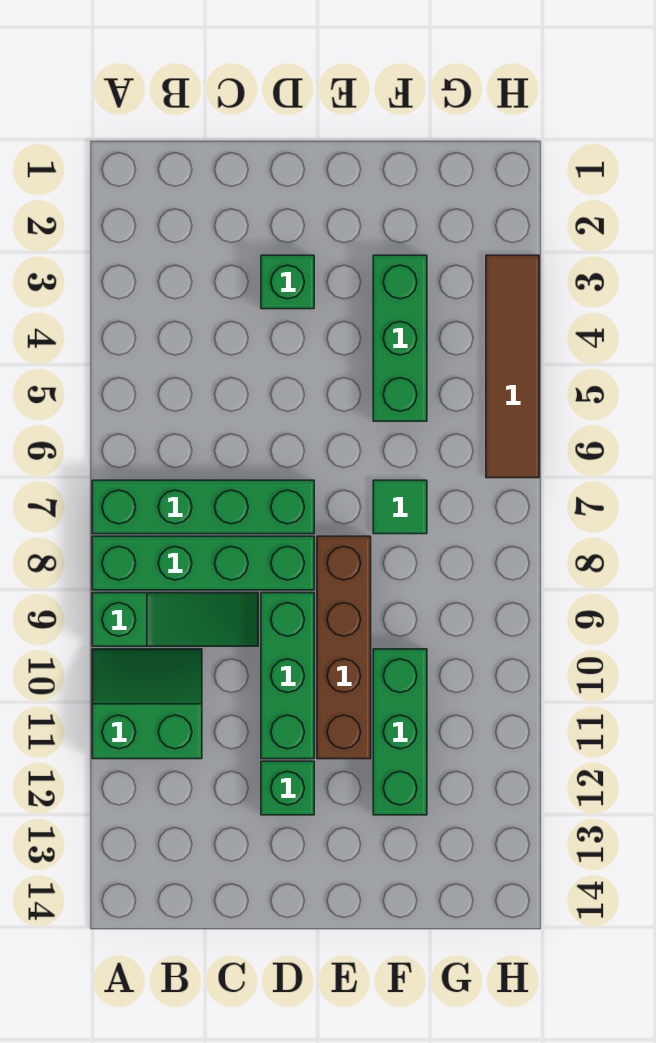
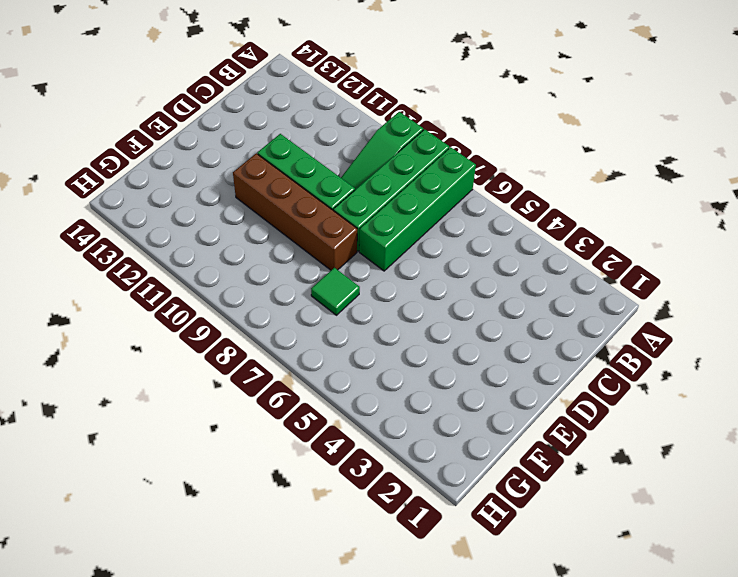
none -> green slope A10:B11 level 1 top 11
none -> green brick D3 level 1
none -> green brick D12 level 1

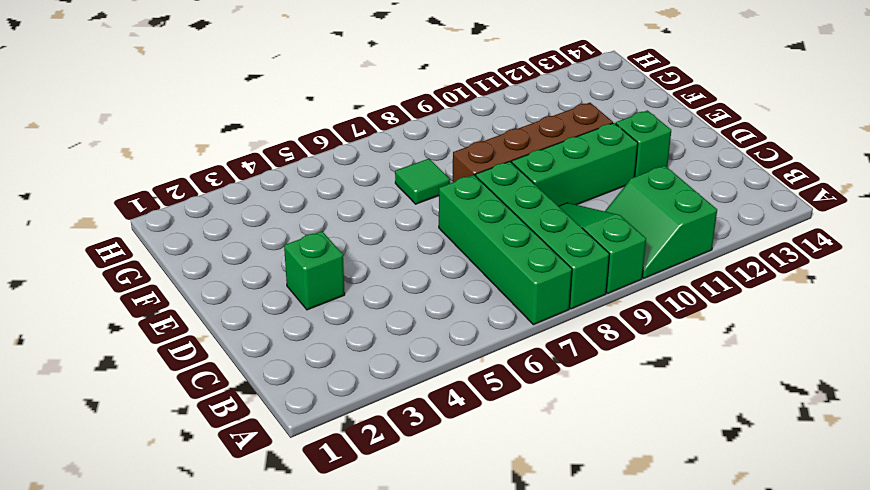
none -> green brick F3:F5 level 1
none -> green brick F10:F12 level 1
none -> brown tile H3:H6 level 1

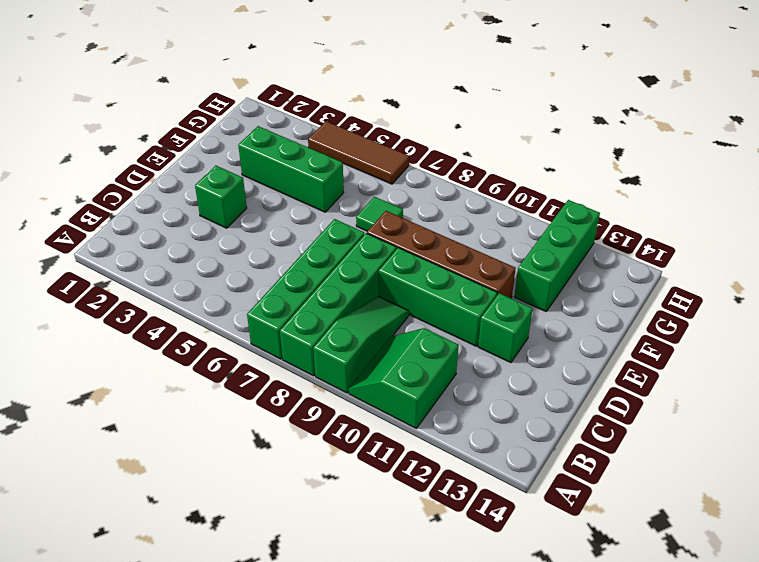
green brick F12:H12 level 1 -> green brick F10:F12 level 1
brown tile H4:H6 level 1 -> brown tile H3:H6 level 1

